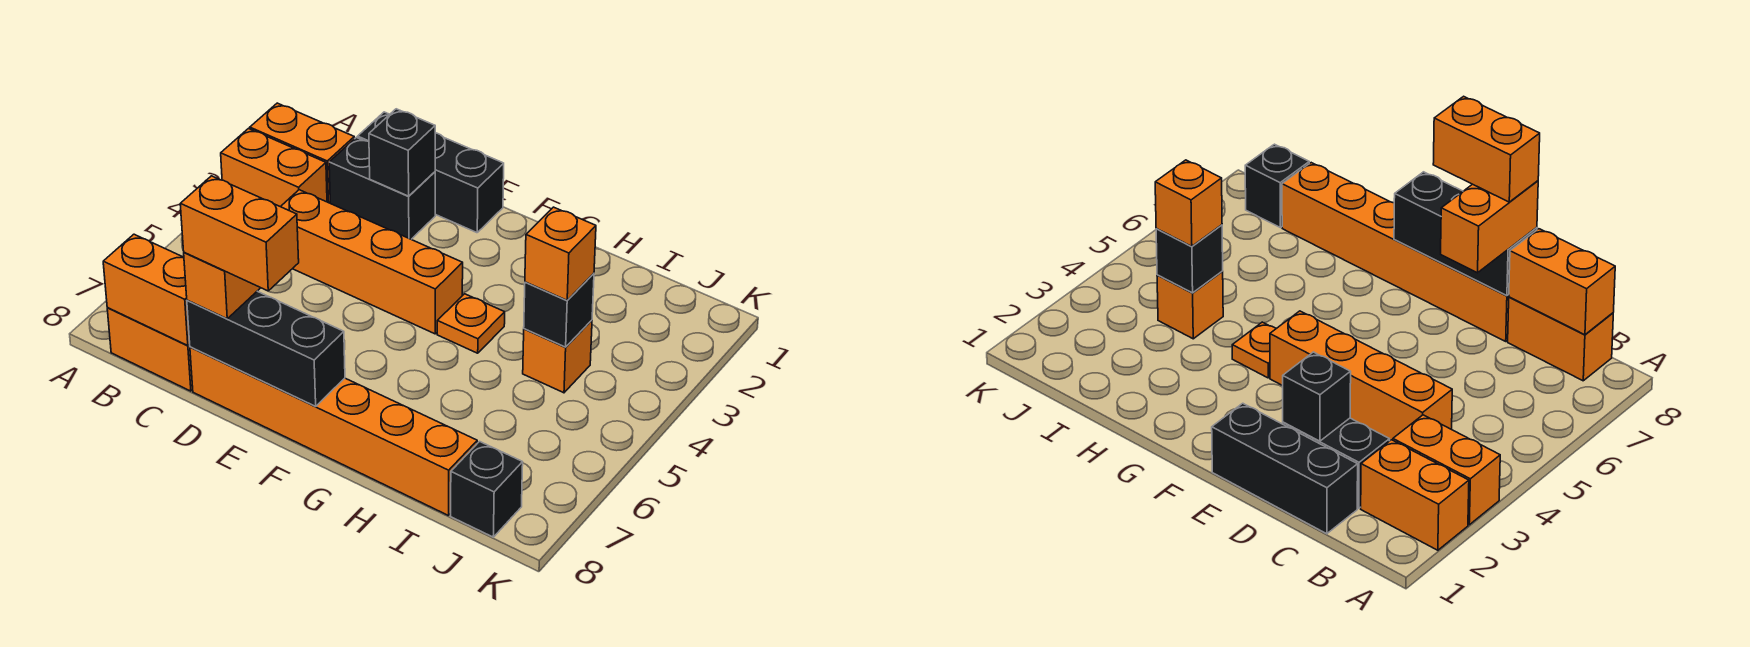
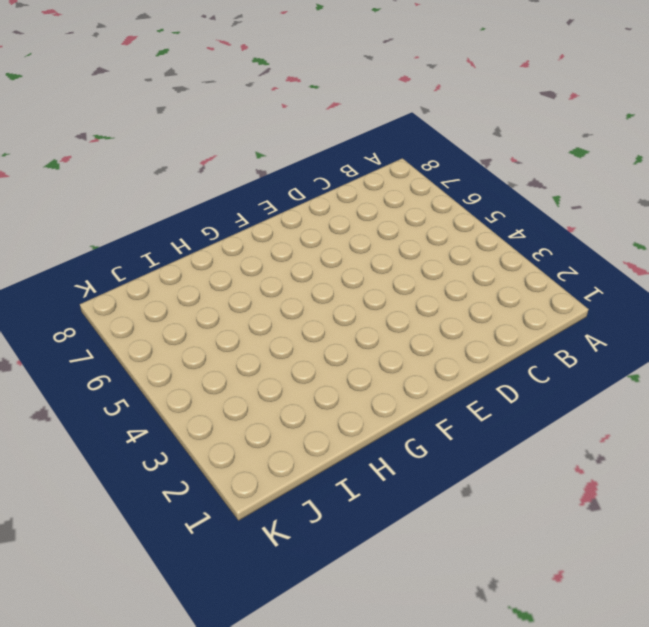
none -> orange brick A2:B2 level 1
none -> orange brick A3:B3 level 1
none -> orange brick B8:C8 level 1

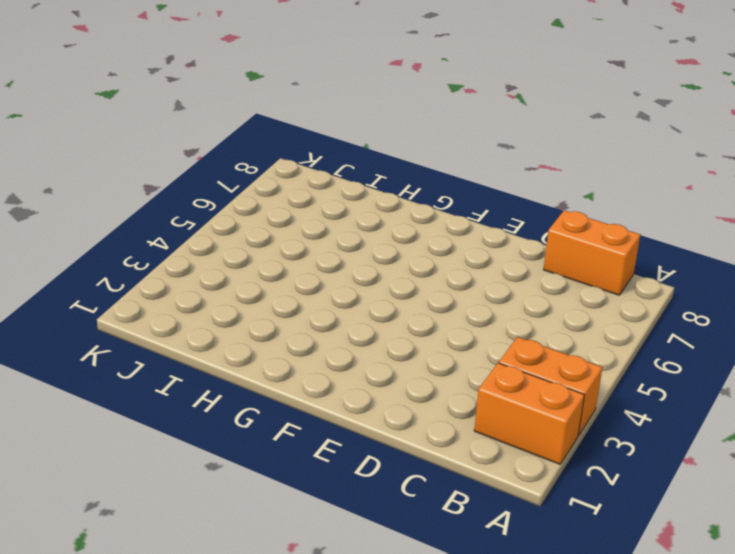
none -> black brick C1:E1 level 1
none -> black brick C2:D2 level 1
none -> orange brick C4:F4 level 1

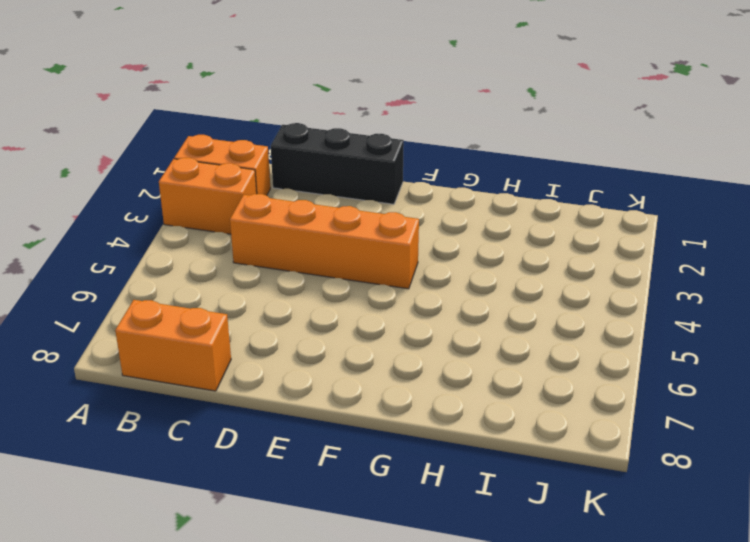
none -> black brick C2:D2 level 1
none -> orange brick D8:I8 level 1
none -> orange plate G4 level 1

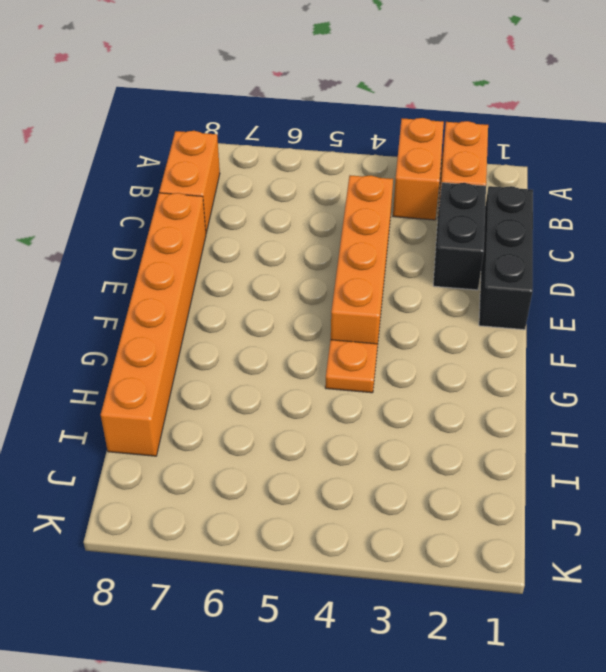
none -> orange brick I4 level 1
none -> black brick J8 level 1
none -> orange brick B8:C8 level 2

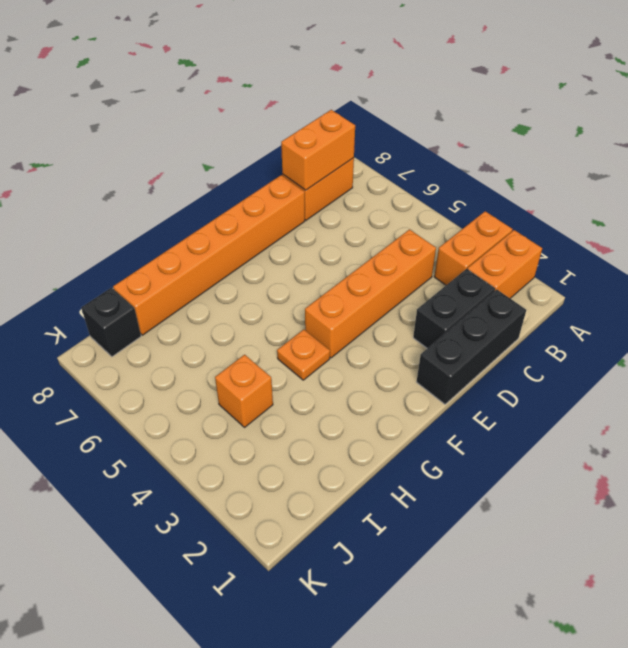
none -> black brick D2 level 2
none -> black brick D8:F8 level 2
none -> black brick I4 level 2

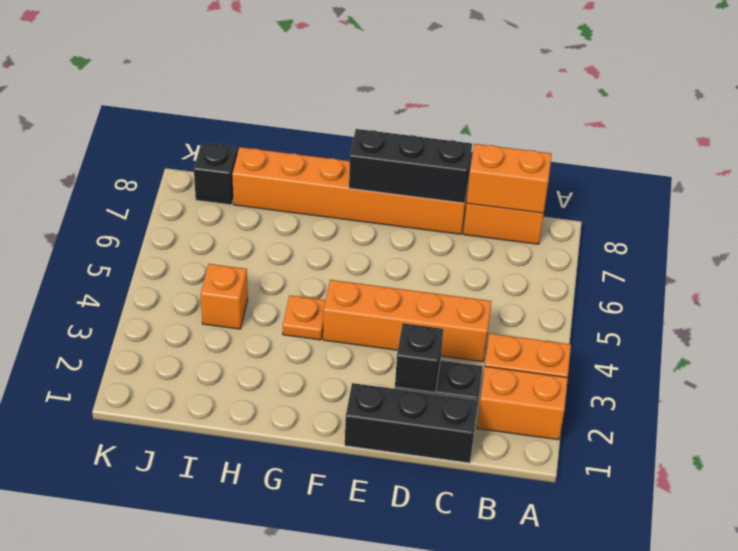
none -> black brick I4 level 2
none -> orange brick D7:D8 level 3
none -> orange brick I4 level 3

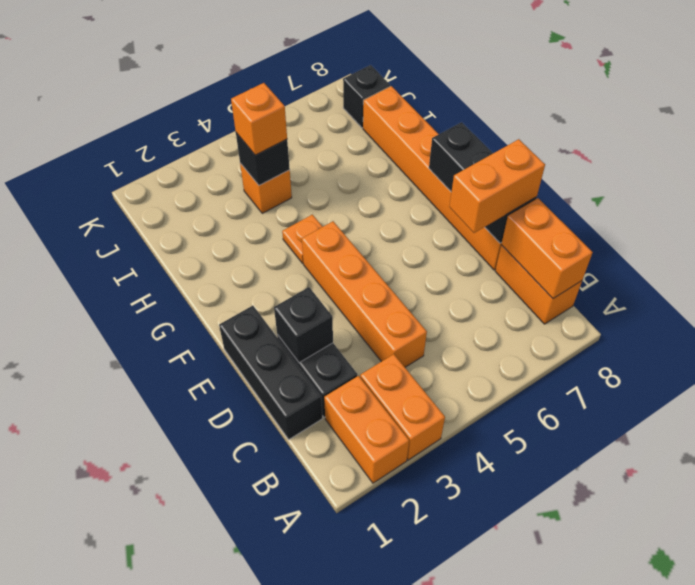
none -> orange brick D8:E8 level 4

